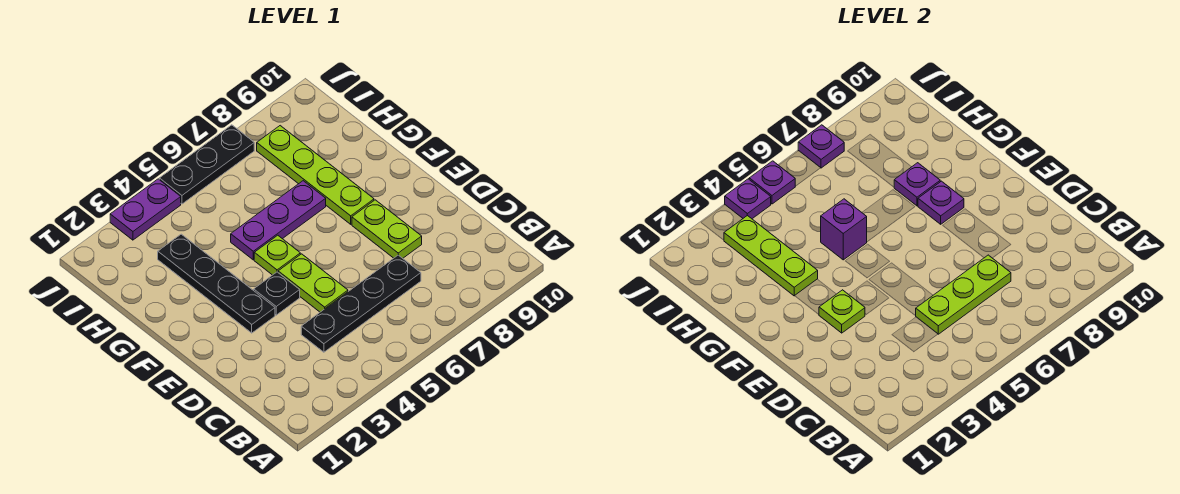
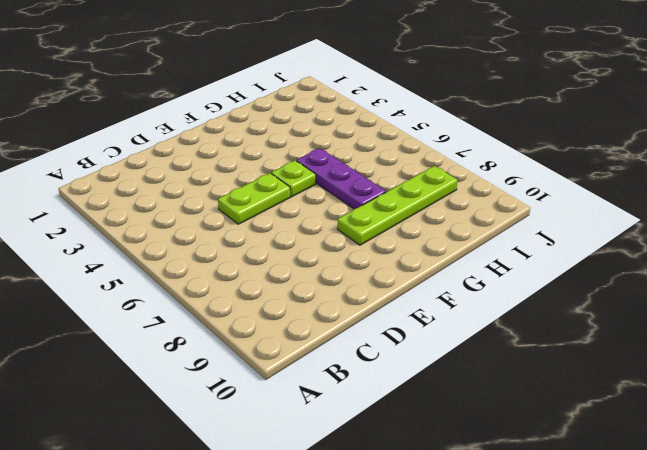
none -> black plate C4:C7 level 1
none -> lime plate D8:E8 level 1
none -> black plate E3:H3 level 1

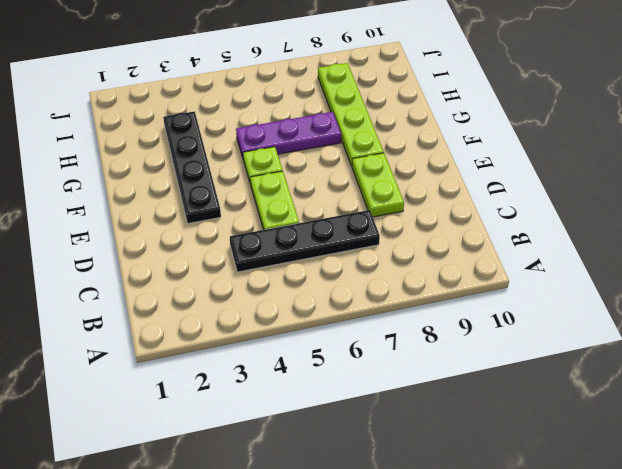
none -> black plate E4 level 1
none -> purple plate J3:J4 level 1
none -> black plate J5:J7 level 1

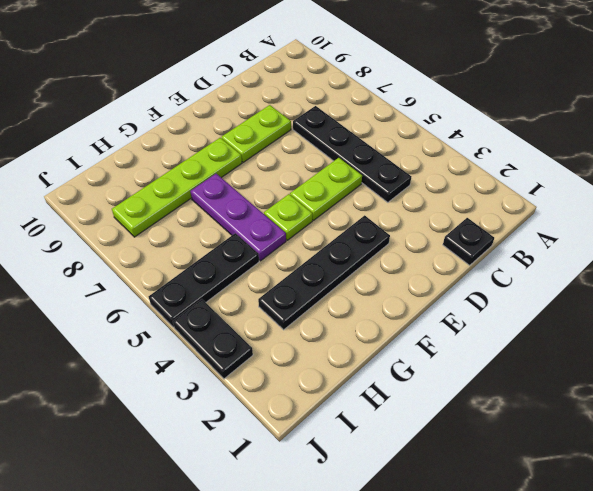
black plate C1 level 1 -> black plate E4 level 1
black plate H5:J5 level 1 -> black plate J5:J7 level 1
black plate J3:J4 level 1 -> purple plate J3:J4 level 1
none -> lime plate C5:C7 level 2
none -> lime plate E3 level 2
none -> purple plate F8 level 2

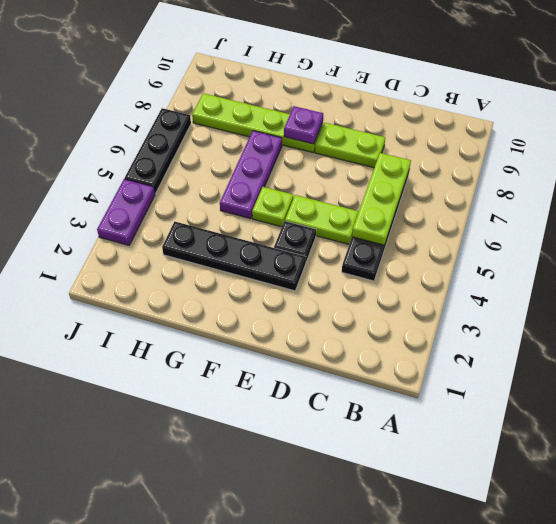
none -> lime plate E3 level 2
none -> lime plate G3:I3 level 2
none -> purple brick G5 level 2

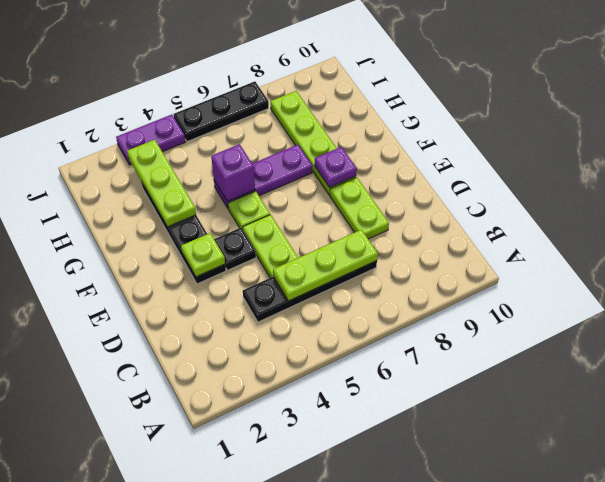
none -> purple plate G8 level 2
none -> purple plate J4 level 2
none -> purple plate J5 level 2

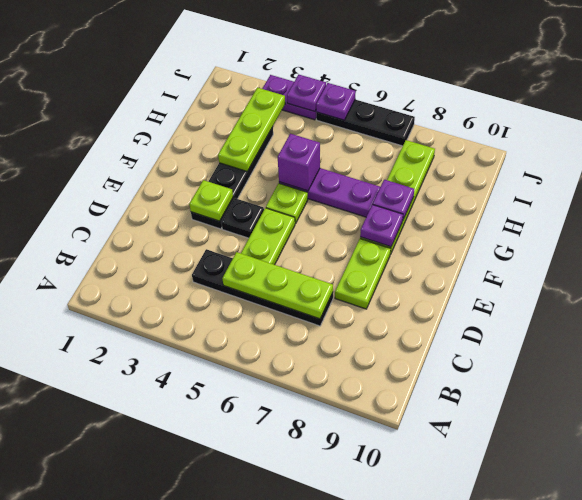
none -> purple plate J7 level 2

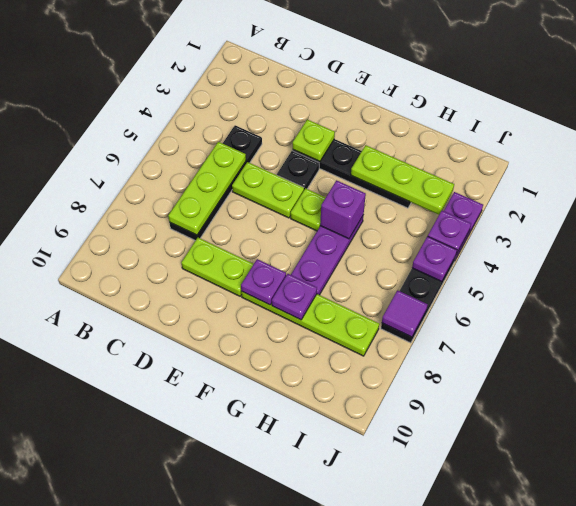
purple tile J7 level 2 -> purple plate J7 level 2

